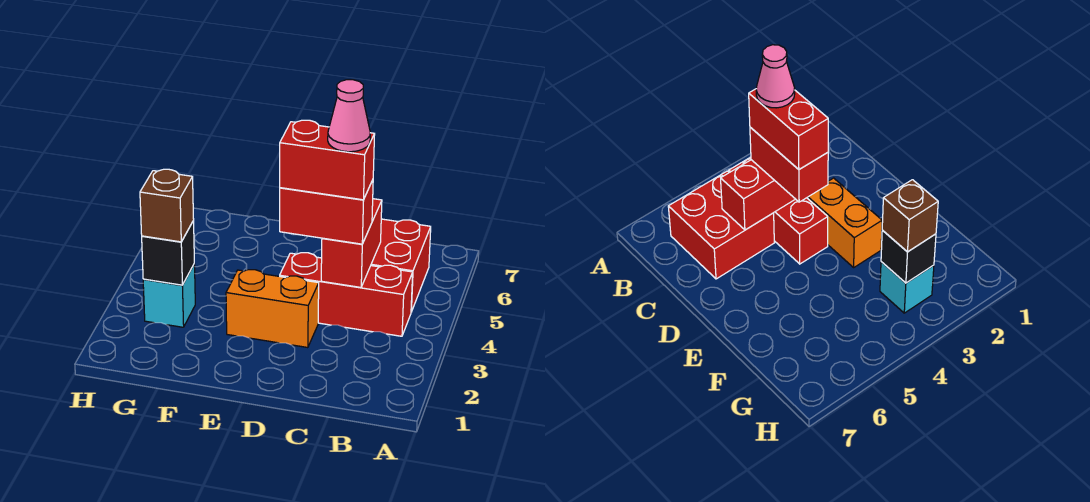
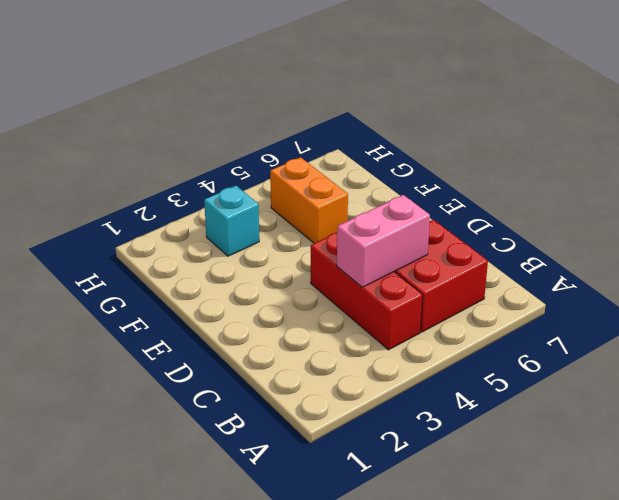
pink brick C4:C5 level 2 -> red brick C4:C5 level 2
orange brick F5:G5 level 1 -> orange brick D3:E3 level 1
none -> black brick G3 level 2
none -> red brick C4:D4 level 3

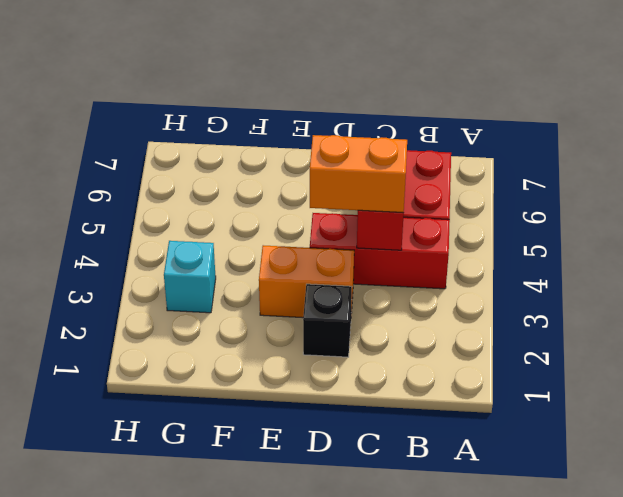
orange brick C4:D4 level 3 -> red brick C4:D4 level 3
black brick D2 level 1 -> black brick G3 level 2
none -> brown brick G3 level 3
none -> red brick C4:D4 level 4

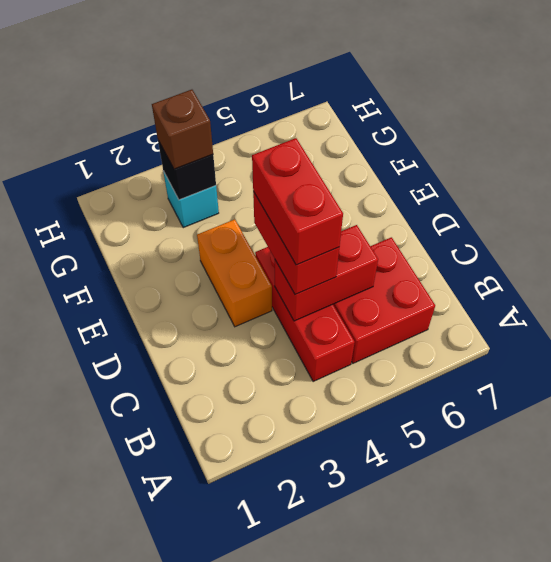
none -> pink cone C4 level 5

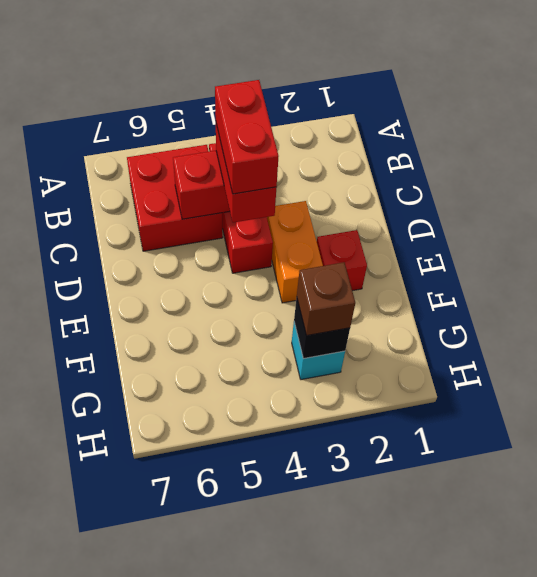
red brick E2 level 1 -> none
none -> pink cone C4 level 5

